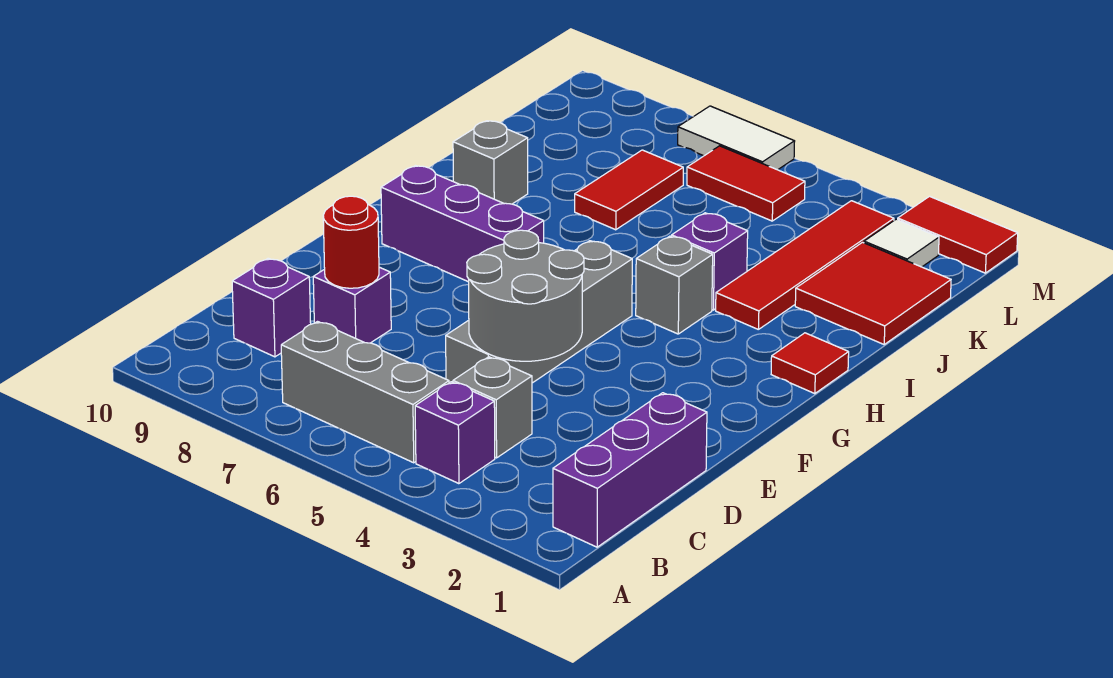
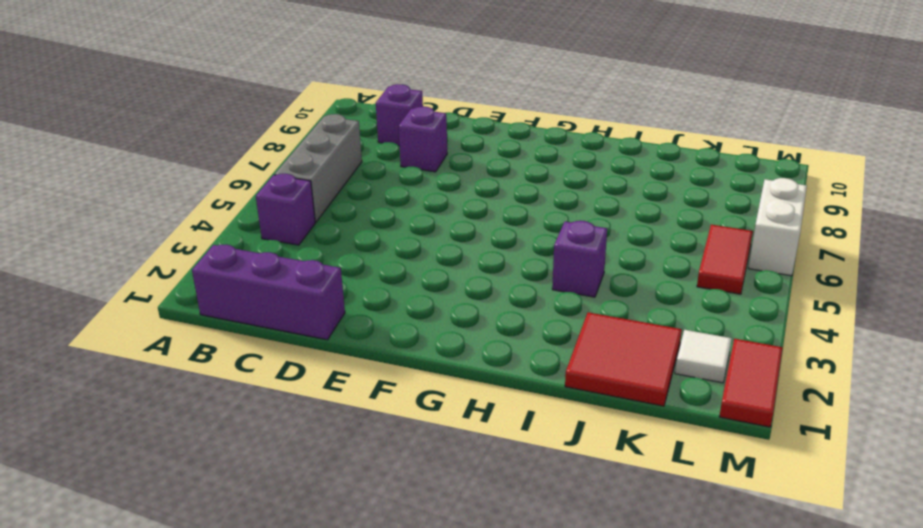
white brick M6:M7 level 1 -> white tile M6:M7 level 1
none -> grey brick C4 level 1
none -> grey brick D5:G5 level 1
none -> purple brick G7:G9 level 1

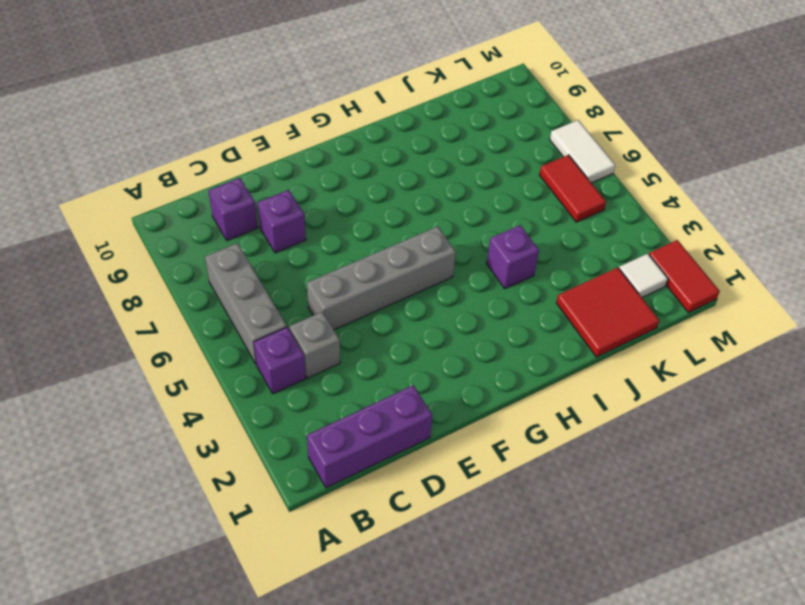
none -> purple brick G7:G9 level 1
none -> red tile H1 level 1
none -> grey brick H4 level 1

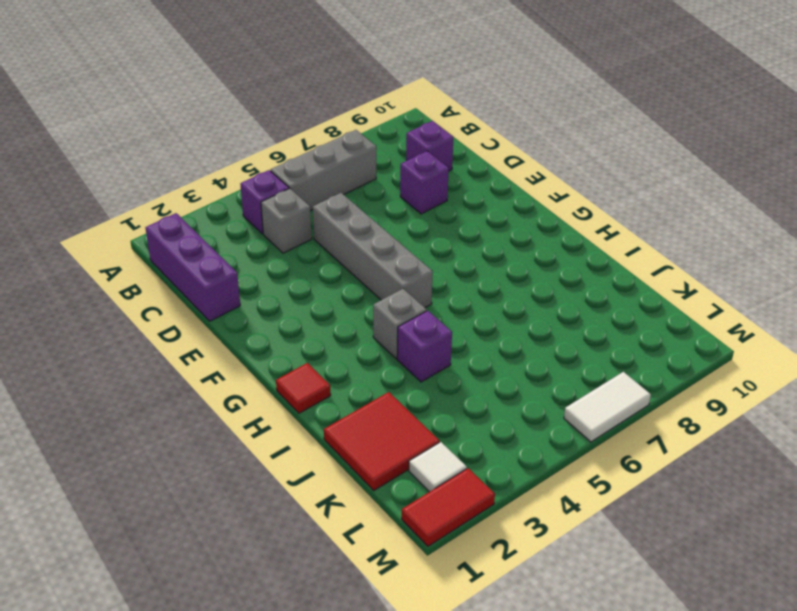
none -> purple brick G7:G9 level 1
none -> red tile I3:L3 level 1
none -> grey brick I9 level 1

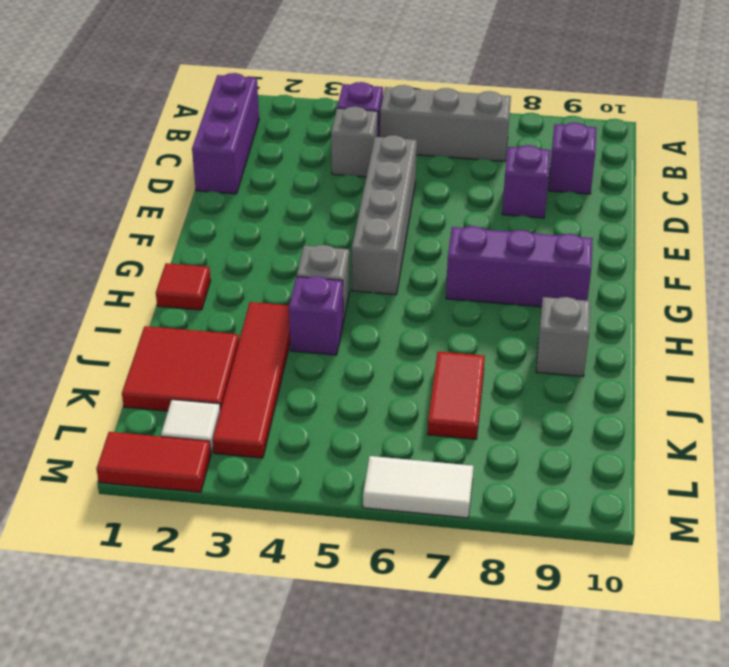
none -> red tile L5:L6 level 1
none -> grey round brick D4:E5 level 2
none -> red round brick D8 level 2

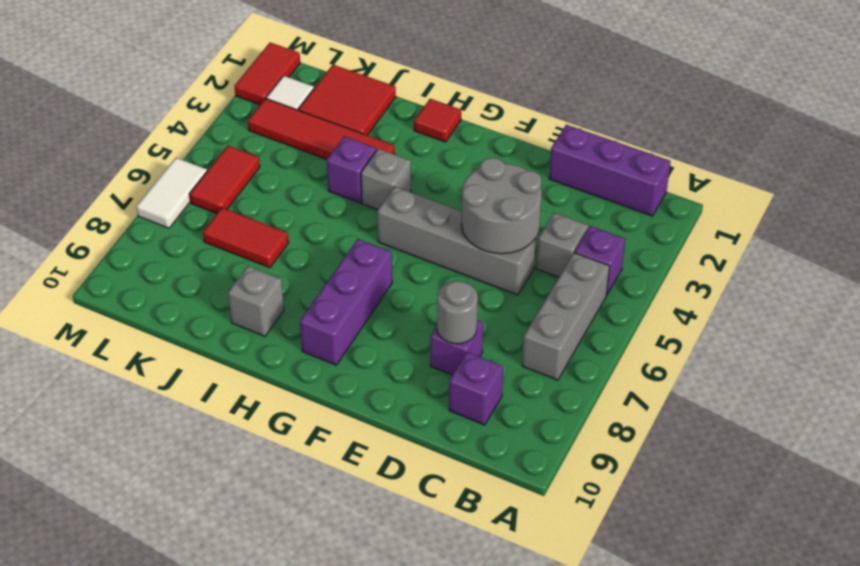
grey round brick D8 level 2 -> red round brick D8 level 2

